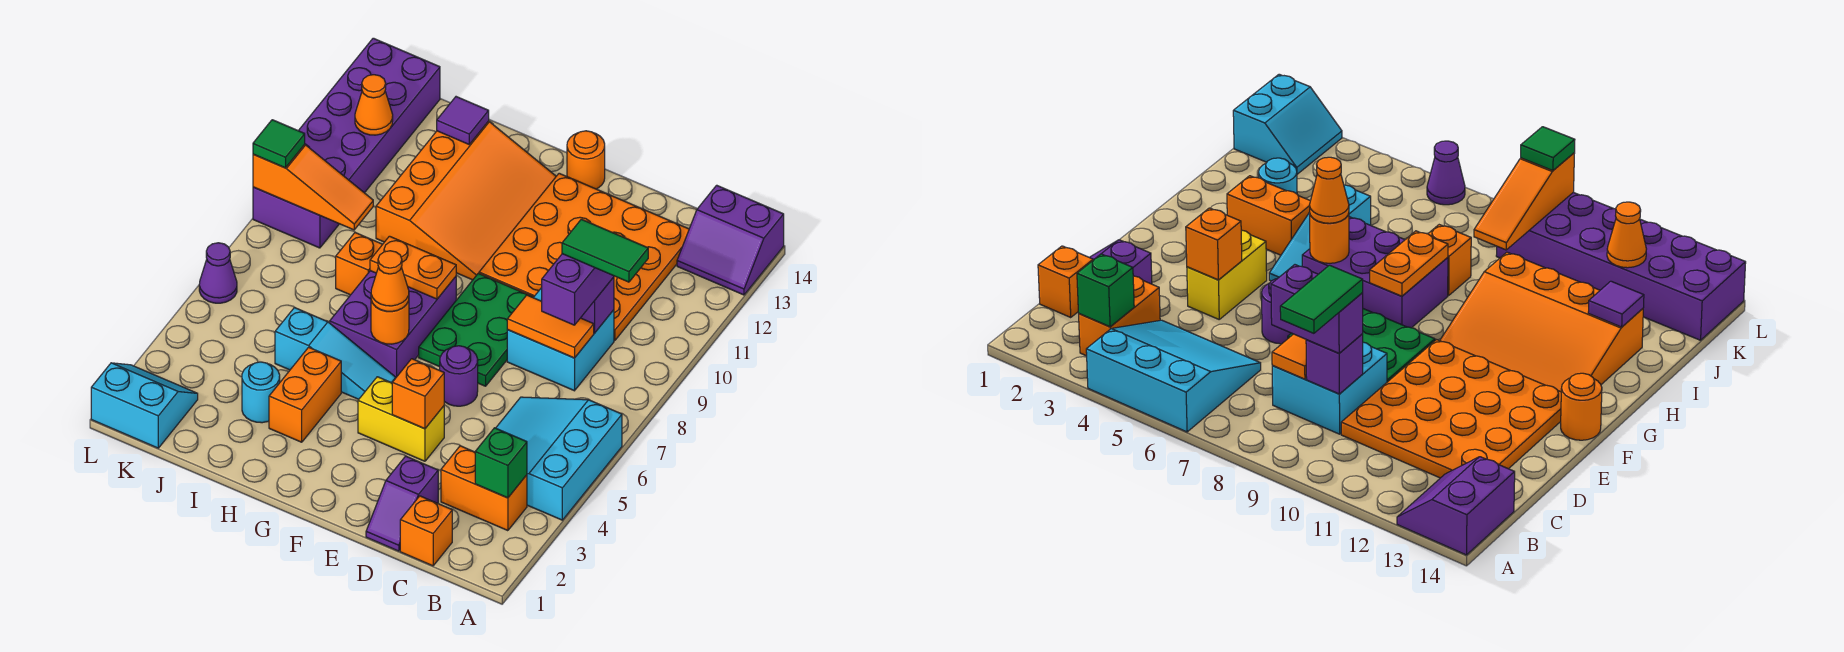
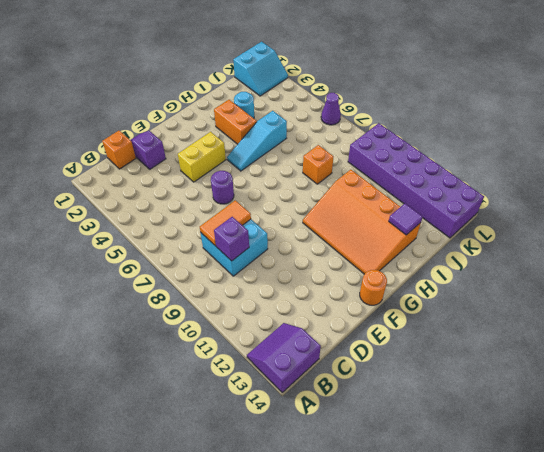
none -> cyan slope A4:C6 level 1 top A
none -> orange brick B3:C3 level 1
none -> orange plate C10:F13 level 1
none -> green plate E7:F9 level 1

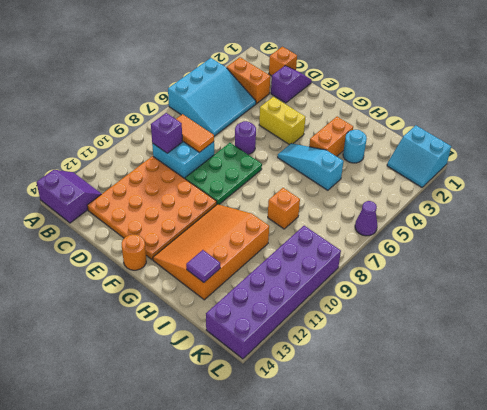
none -> purple brick G6:H8 level 1
none -> green brick B3 level 2
none -> orange brick E4 level 2
none -> orange round brick G6 level 2

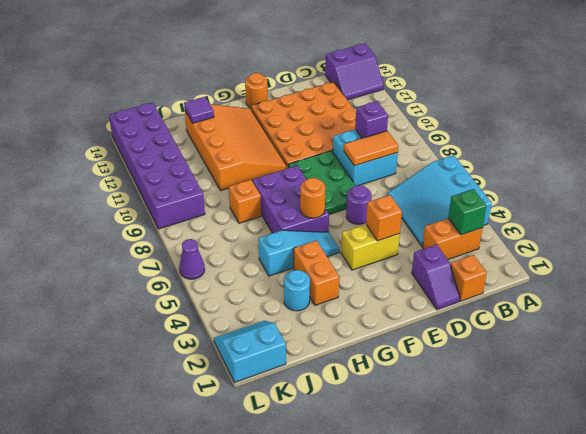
none -> orange plate G8:H8 level 2
none -> orange slope J9:L9 level 2 top L
none -> orange cone K12 level 2
none -> purple brick C8:C9 level 3

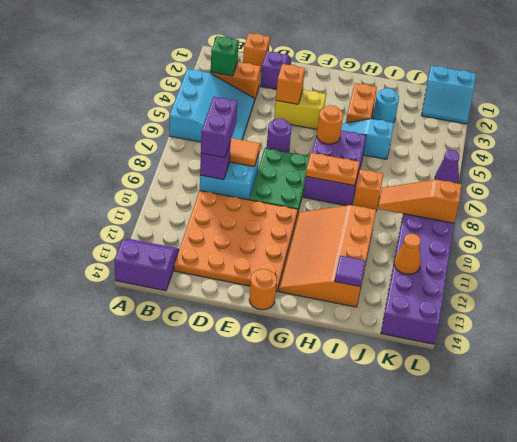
none -> orange cone G6 level 3
none -> green tile L9 level 3
none -> green tile B9:C9 level 4

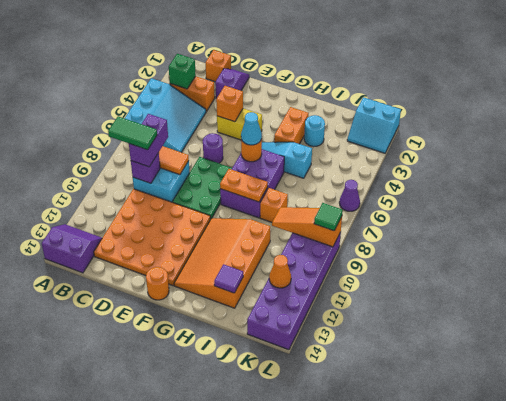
cyan cone G6 level 3 -> orange cone G6 level 3

